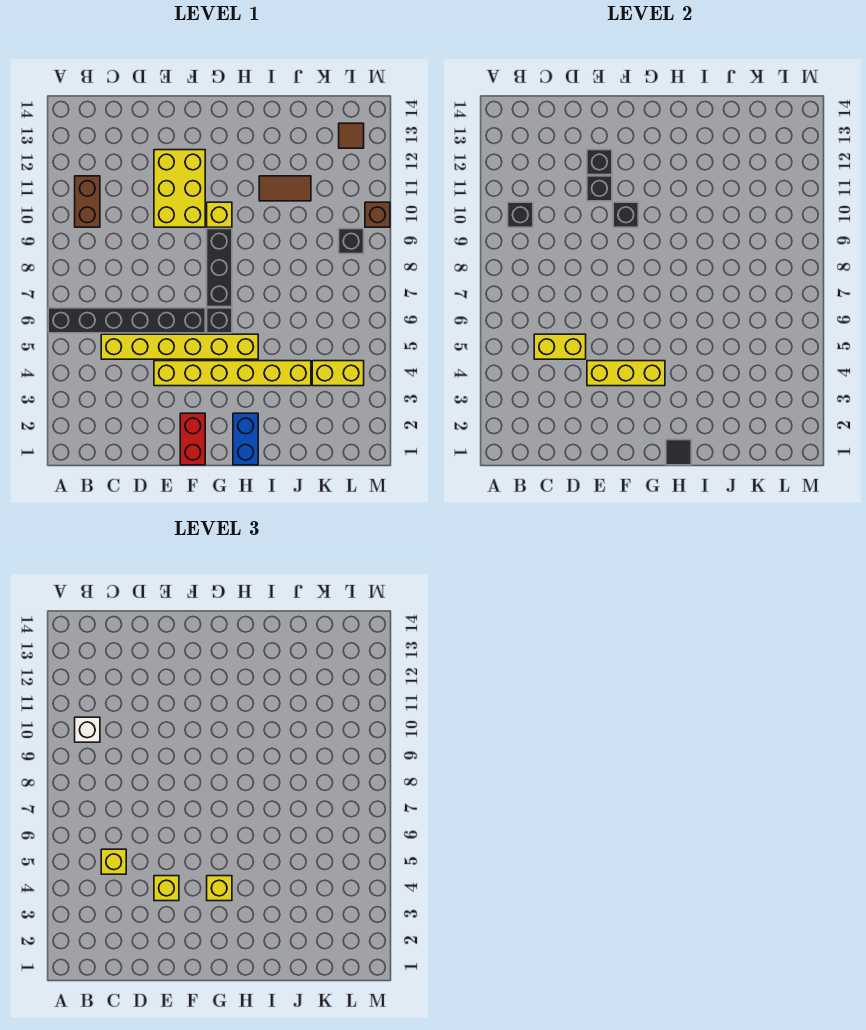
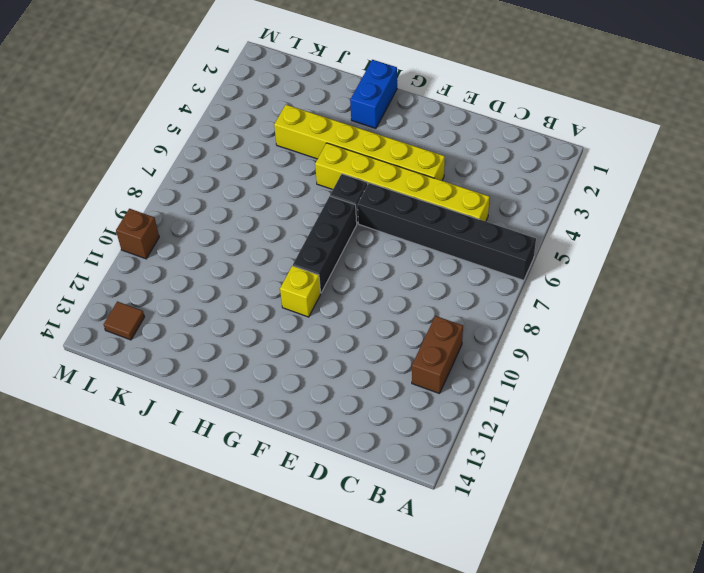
none -> yellow brick E10:F12 level 1
none -> red brick F1:F2 level 1
none -> brown tile I11:J11 level 1

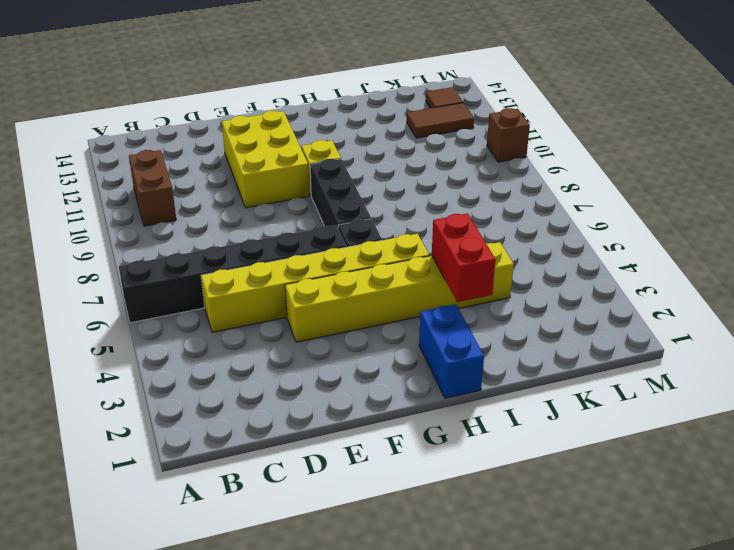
red brick I3:I4 level 2 -> red brick F1:F2 level 1
brown tile K12:L12 level 1 -> brown tile I11:J11 level 1
none -> yellow brick K4:L4 level 1
none -> black brick L9 level 1
none -> black brick B10 level 2

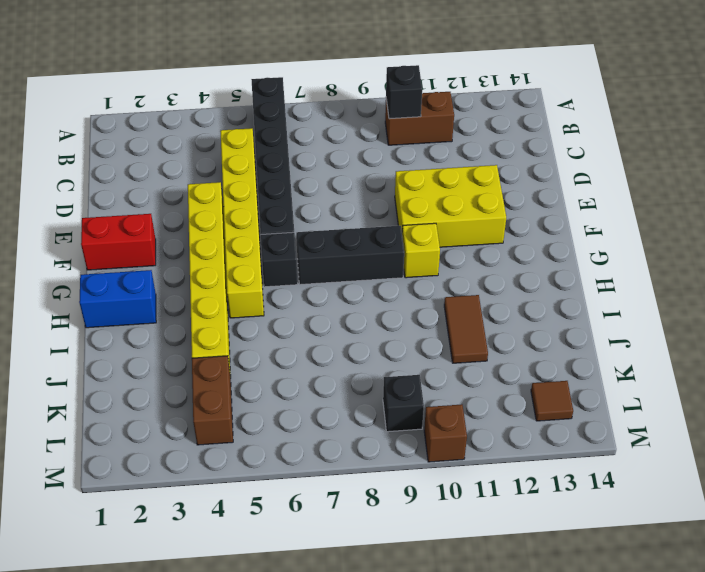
brown brick K4:L4 level 1 -> yellow brick K4:L4 level 1
none -> yellow brick C5:D5 level 2
none -> yellow brick E4:G4 level 2
none -> black brick E11 level 2

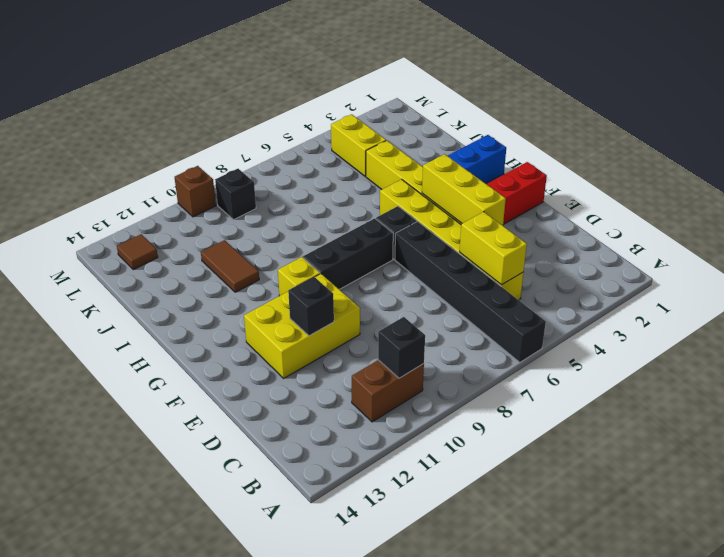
none -> black brick E12 level 2
none -> black brick F10 level 2
none -> black tile H1 level 2

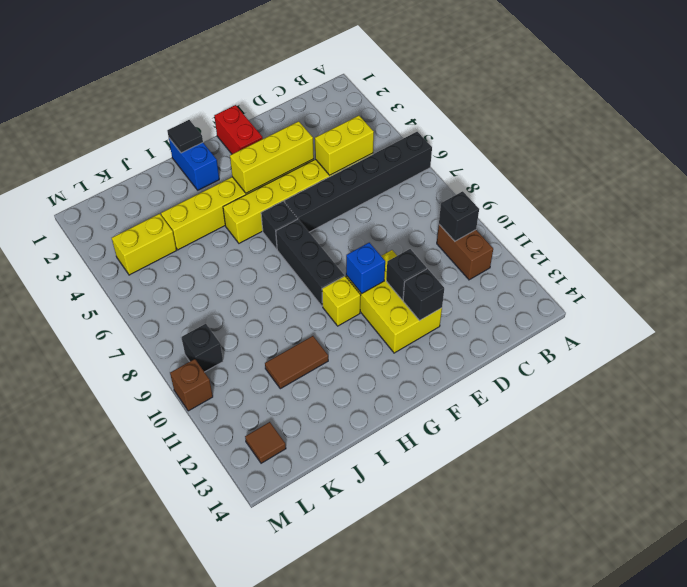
blue brick F10 level 2 -> black brick F10 level 2
none -> white brick B10 level 3
none -> yellow brick C5 level 3
none -> yellow brick E4 level 3

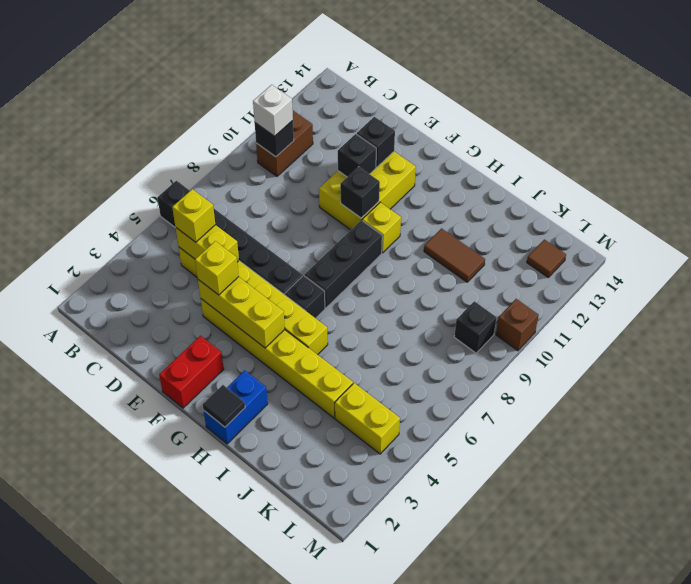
none -> yellow brick G4 level 3

